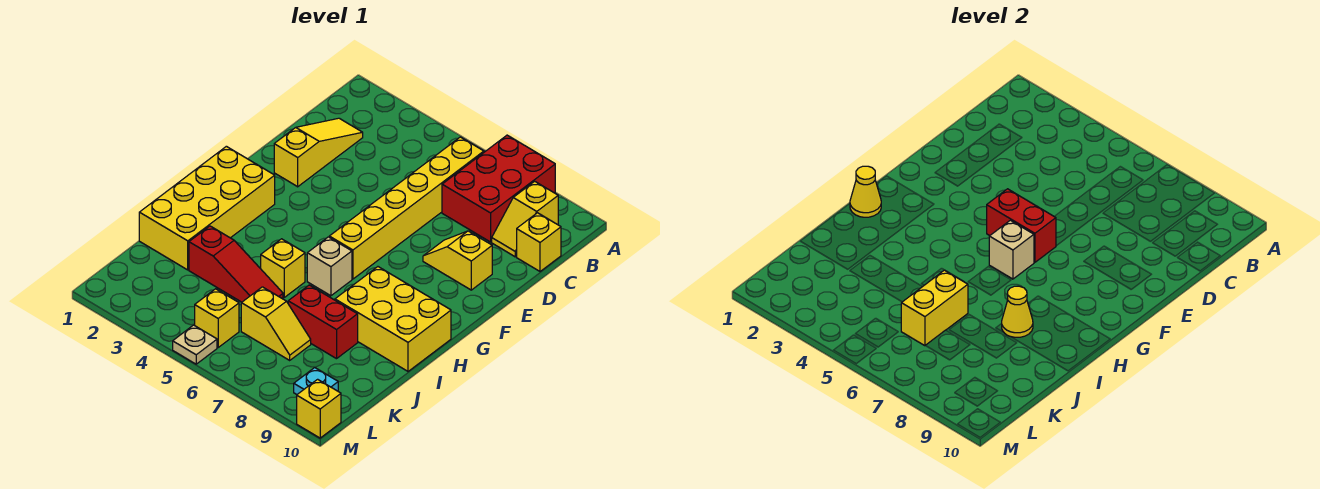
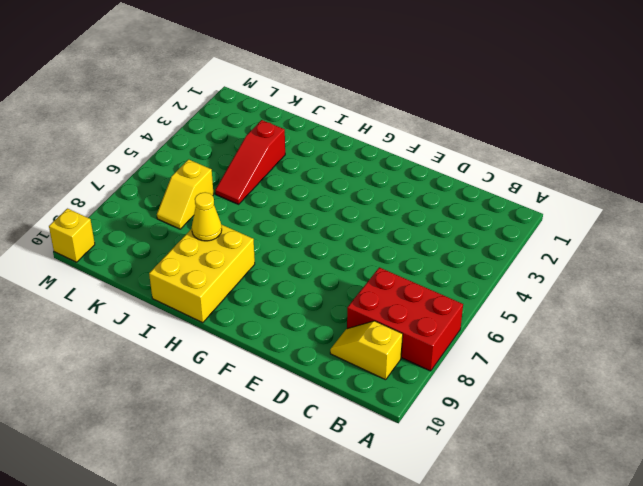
none -> yellow brick B6:G6 level 1
none -> yellow slope C2:E2 level 1 top E
none -> yellow brick C10 level 1

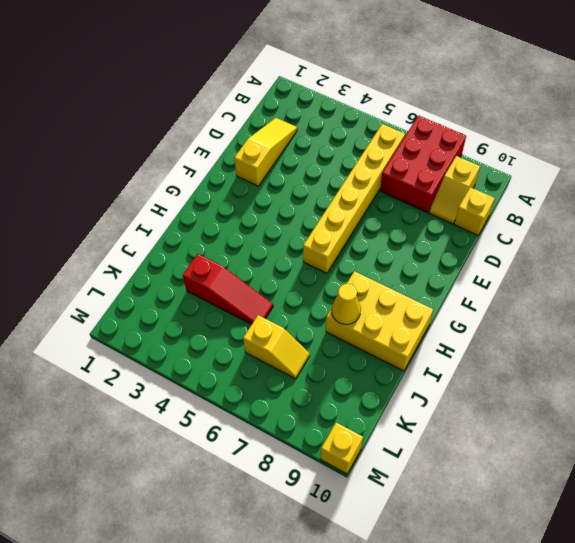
none -> yellow slope E8:E9 level 1 top 9
none -> yellow brick G1:J2 level 1
none -> tan brick H6 level 1

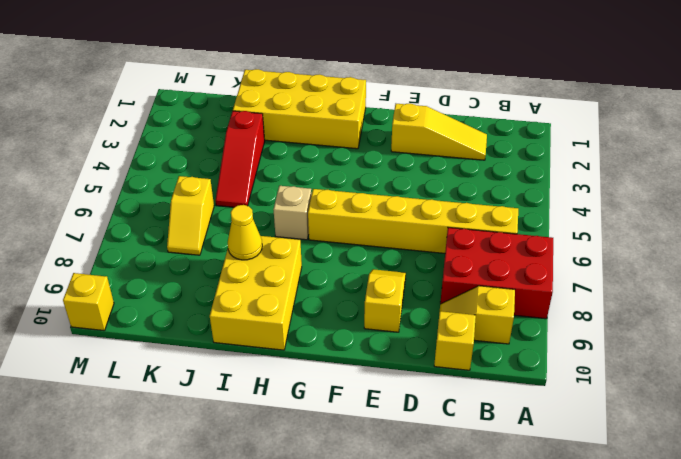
none -> yellow brick I5 level 1
none -> red brick J7:J8 level 1
none -> yellow brick L5 level 1

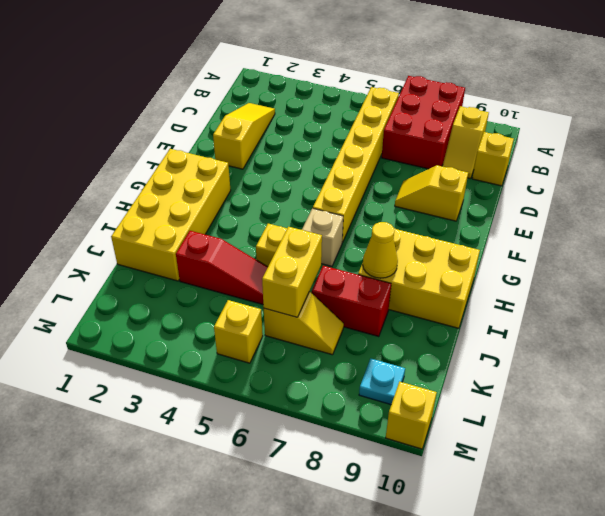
none -> tan plate M5 level 1
none -> red brick F5:F6 level 2
none -> tan brick G6 level 2

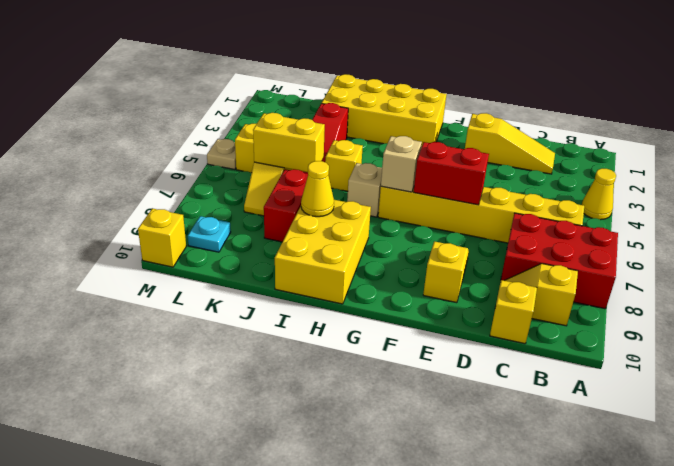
yellow cone A4 level 1 -> yellow cone H1 level 2
red brick E6:F6 level 2 -> red brick F5:F6 level 2

